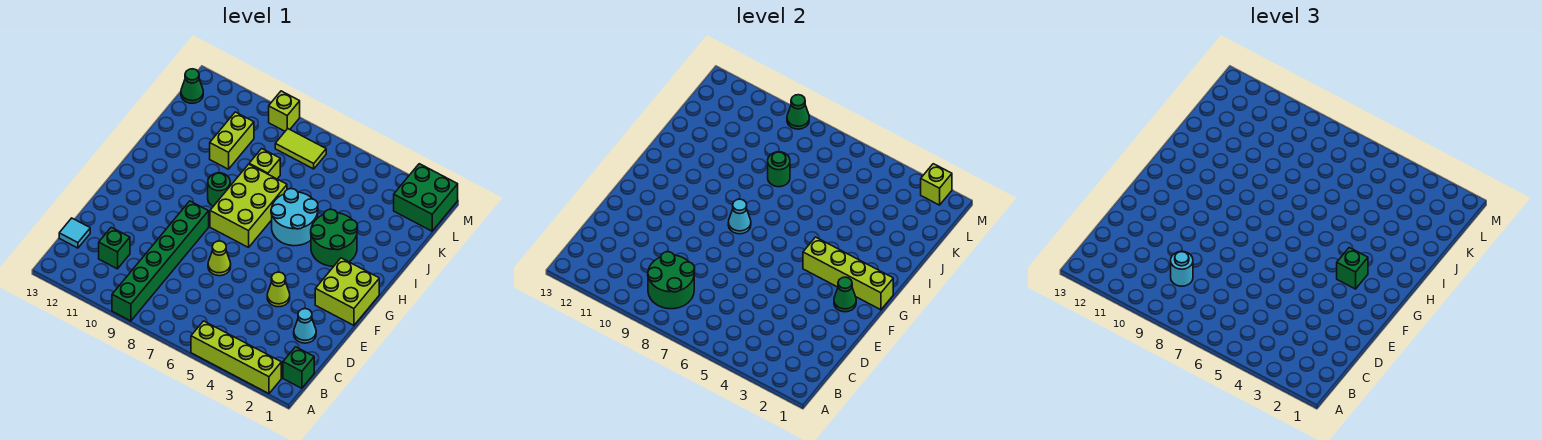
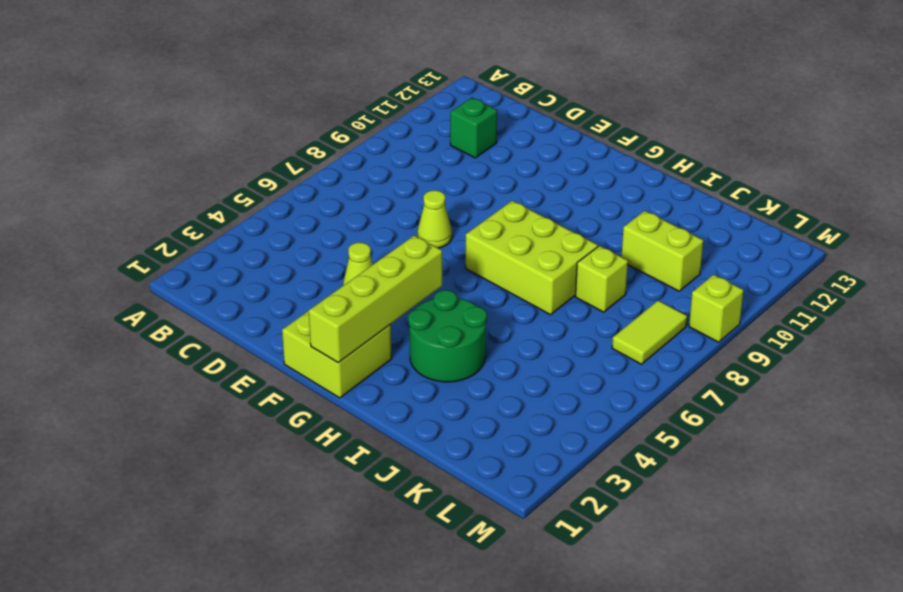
none -> lime brick A2:A5 level 1
none -> green brick A9:F9 level 1
none -> green brick B1 level 1

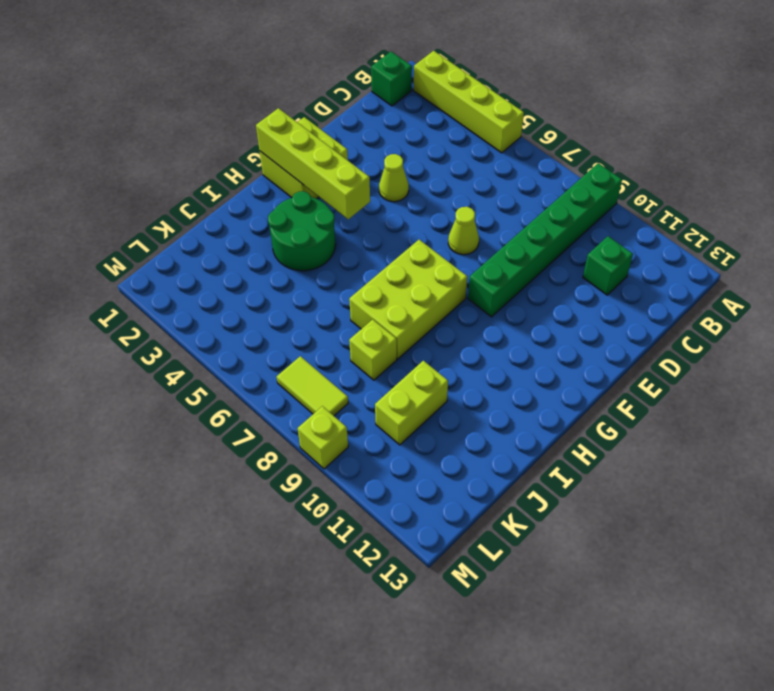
none -> cyan tile C13 level 1
none -> cyan cone D2 level 1
none -> cyan round brick H5:I6 level 1

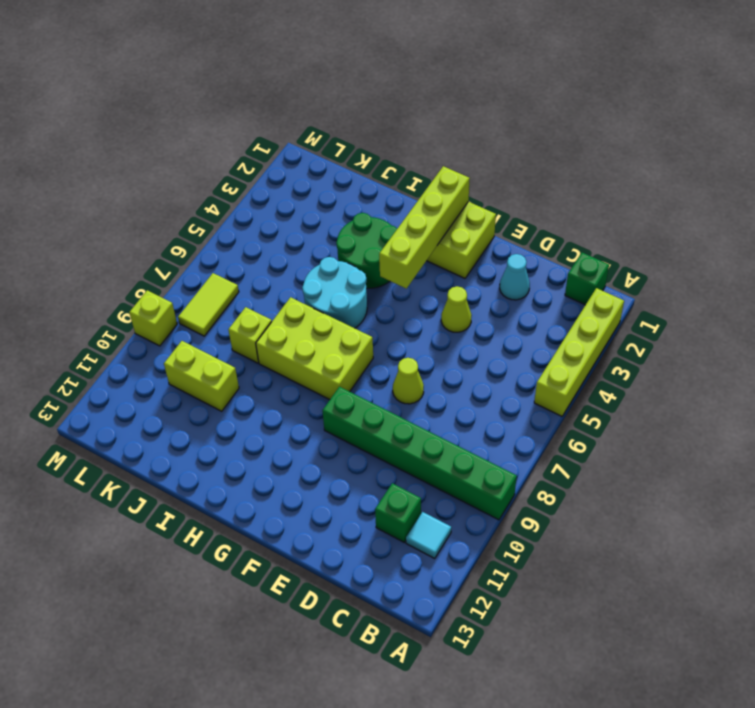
cyan tile B11 level 1 -> cyan tile C13 level 1
none -> green round brick H9 level 1
none -> green brick L1:M2 level 1
none -> green cone L13 level 1

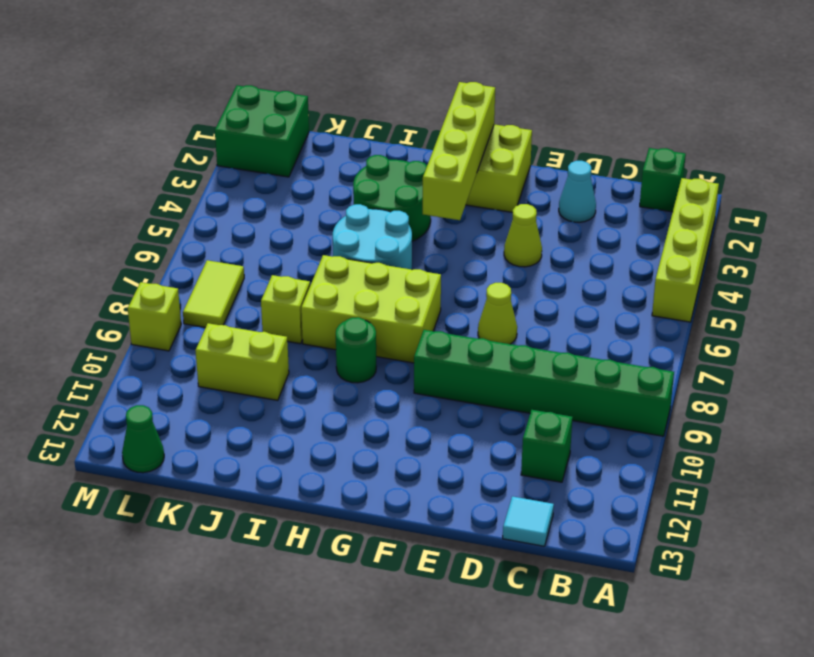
none -> green round brick B8:C9 level 2
none -> green cone F2 level 2
none -> cyan cone G8 level 2

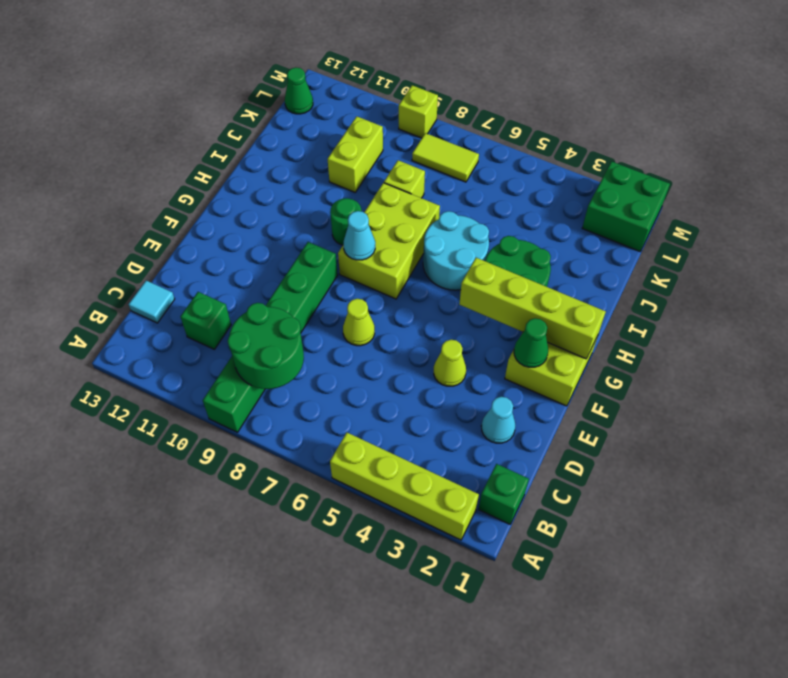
none -> green round brick J8 level 2
none -> lime brick M2 level 2
none -> green cone M9 level 2

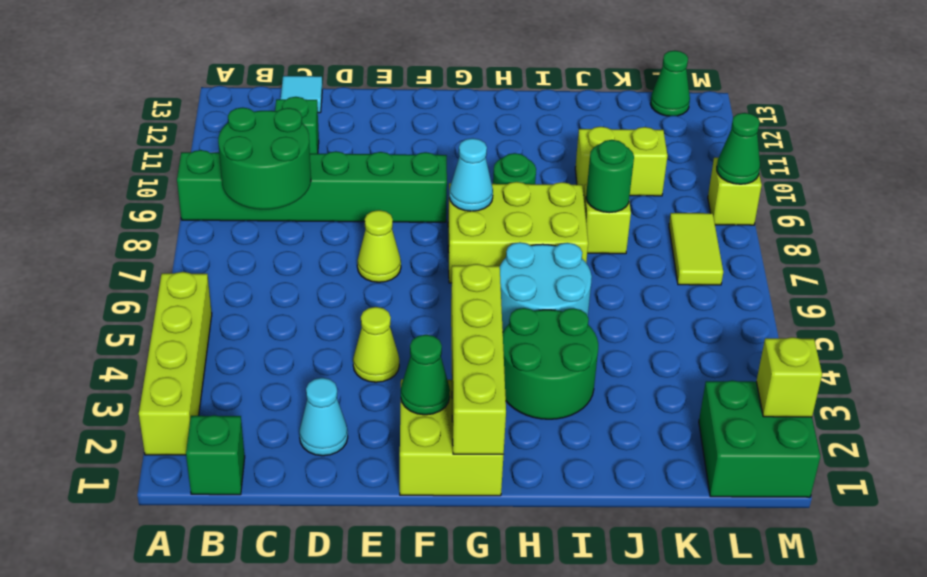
none -> cyan round brick C9 level 3
none -> green brick G3 level 3

